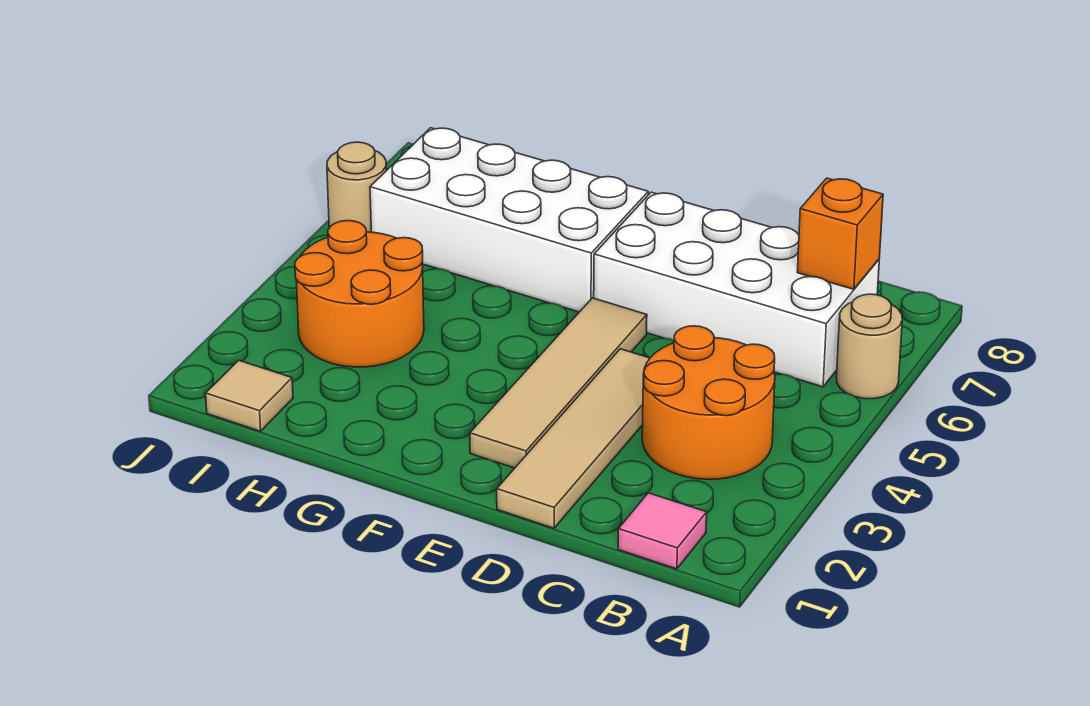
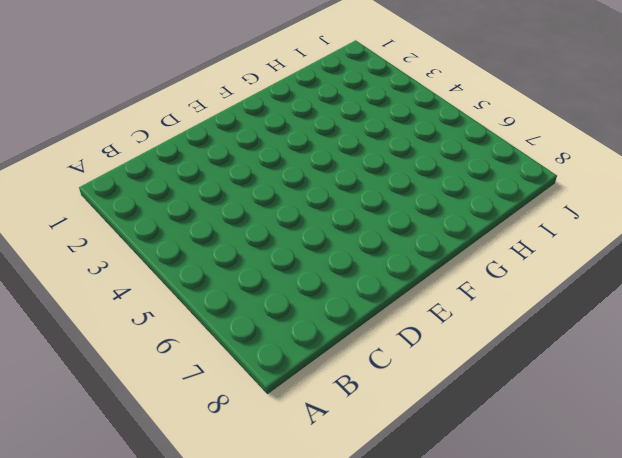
none -> tan round brick A6 level 1
none -> pink tile B1 level 1

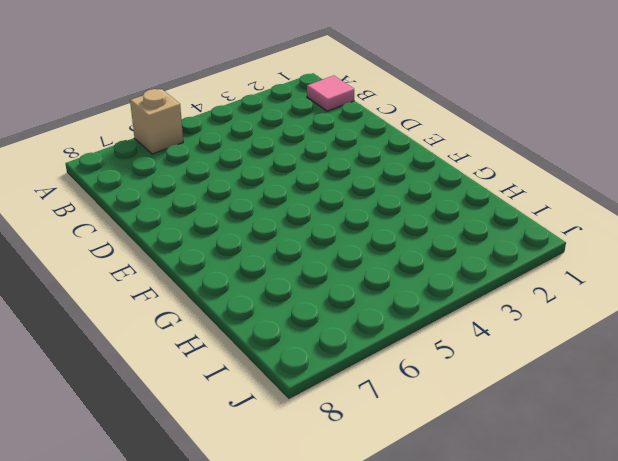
tan brick A6 level 1 -> tan round brick A6 level 1
none -> orange round brick B3:C4 level 1
none -> white brick B6:E7 level 1

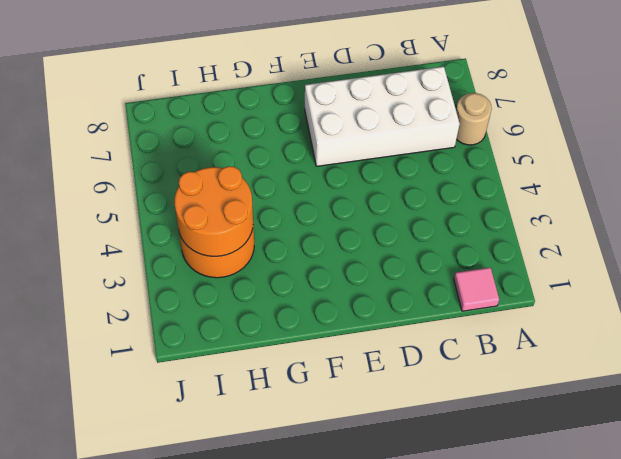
orange round brick H3:I4 level 2 -> orange round brick B3:C4 level 1
none -> tan tile D1:D4 level 1
none -> tan tile E2:E5 level 1

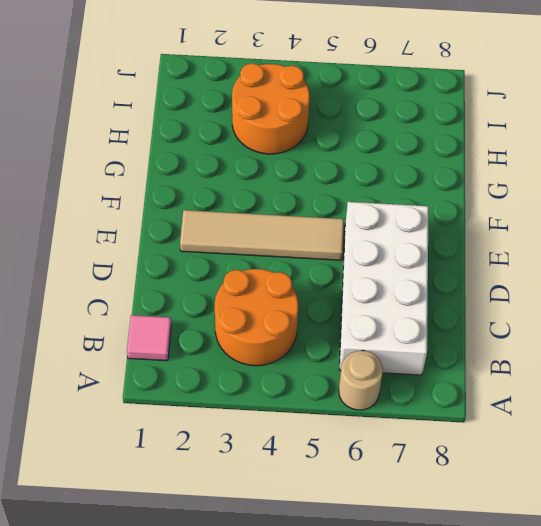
none -> tan tile D1:D4 level 1
none -> white brick F6:I7 level 1

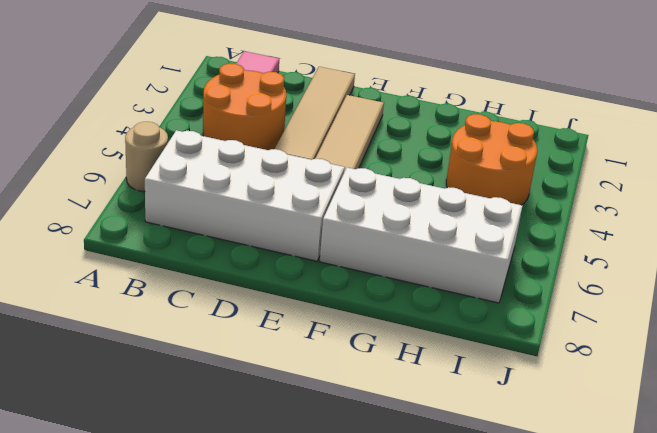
none -> tan tile I1 level 1
none -> tan round brick J6 level 1

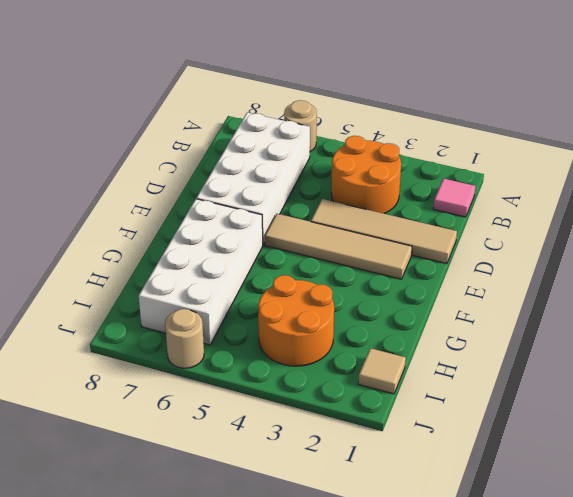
none -> orange brick B7 level 2

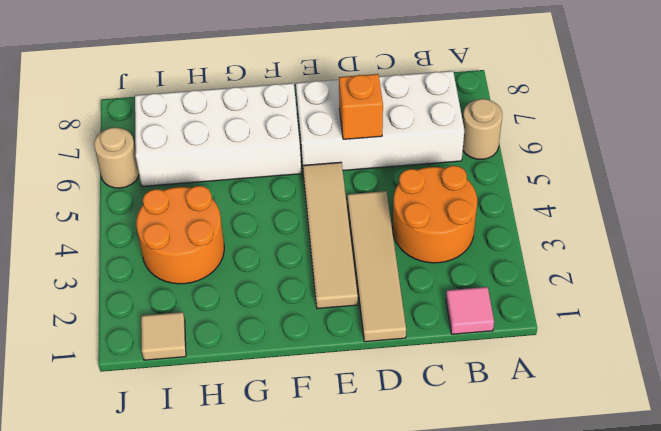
orange brick D6 level 2 -> orange brick B7 level 2

